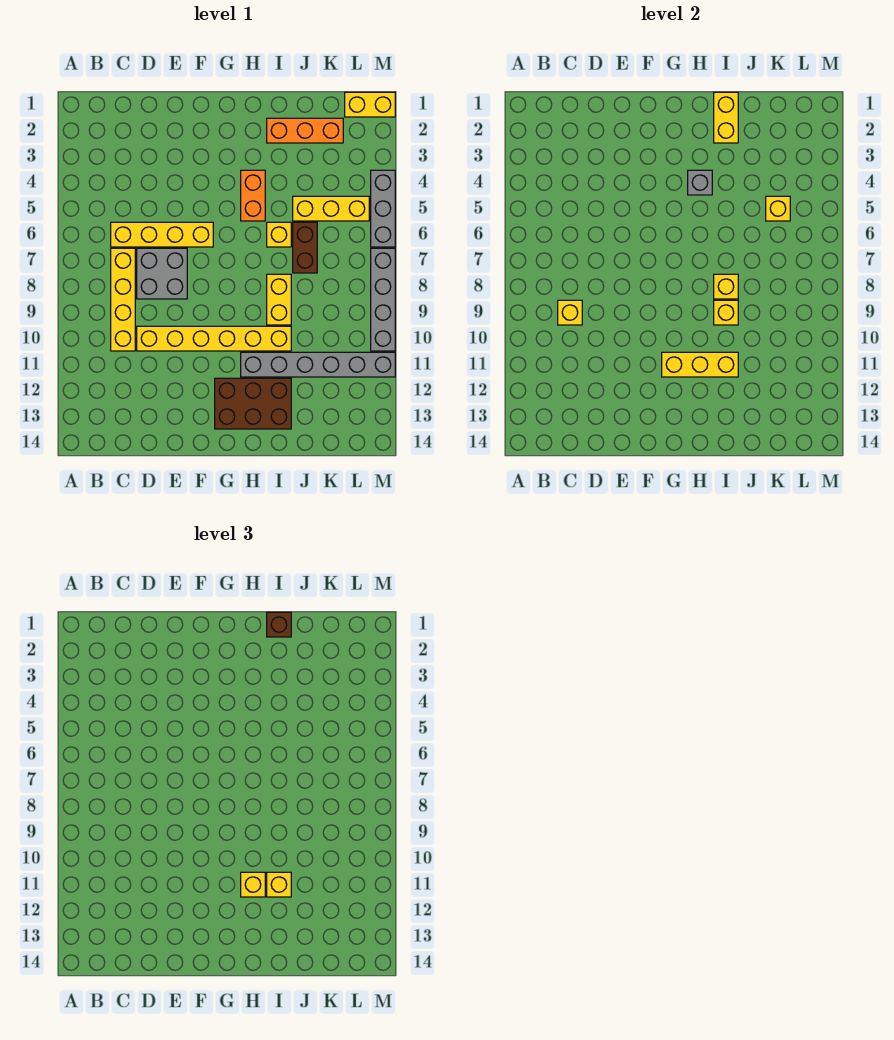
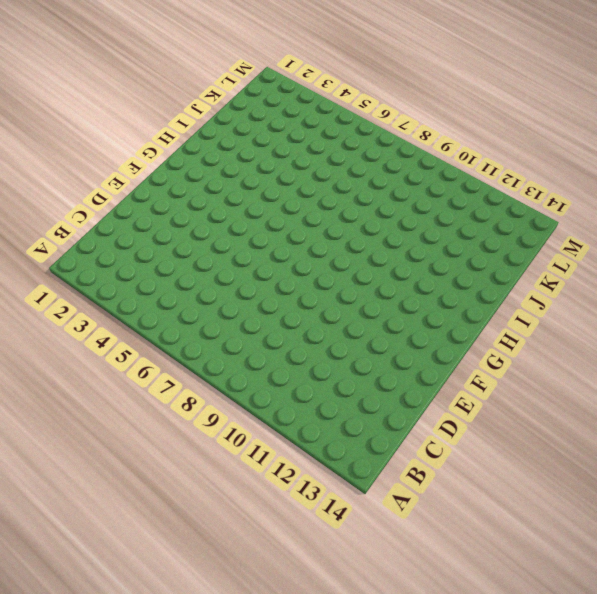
none -> yellow brick C6:F6 level 1
none -> yellow brick C7:C10 level 1
none -> grey brick D7:E8 level 1

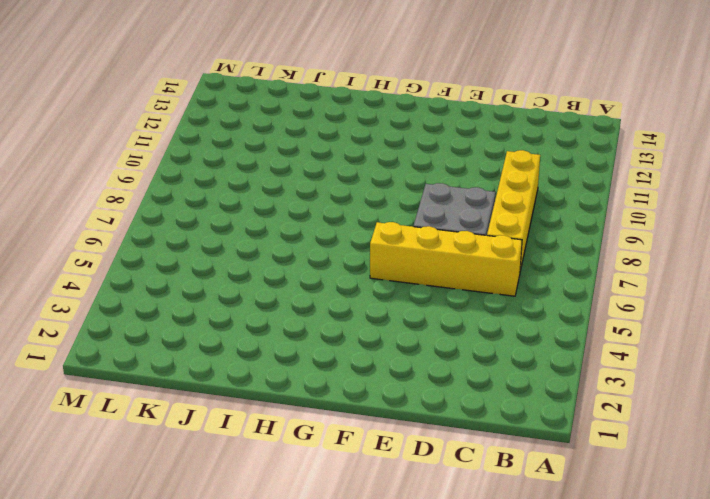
none -> yellow brick D10:I10 level 1
none -> brown brick G12:I13 level 1
none -> orange brick H4:H5 level 1

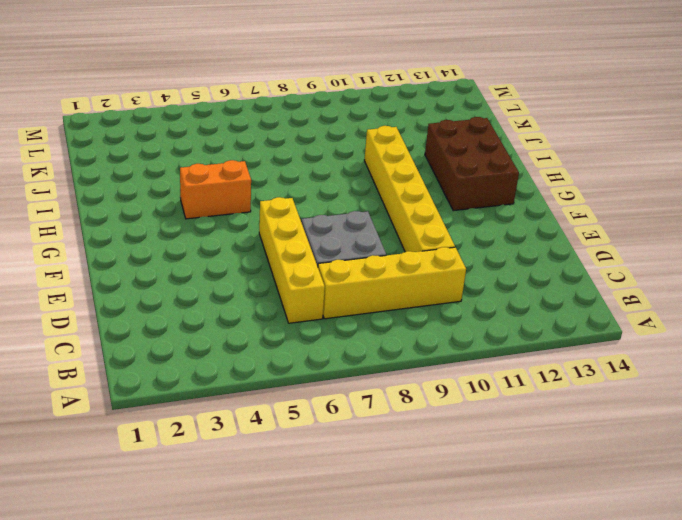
none -> grey brick H11:M11 level 1
none -> orange brick I2:K2 level 1
none -> yellow brick I6 level 1

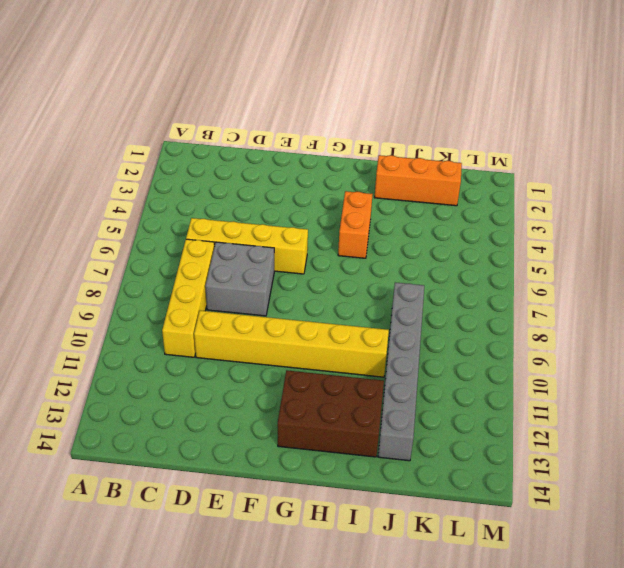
grey brick J8:J13 level 1 -> grey brick H11:M11 level 1
none -> yellow brick I6 level 1
none -> yellow brick I8:I9 level 1
none -> yellow brick J5:L5 level 1

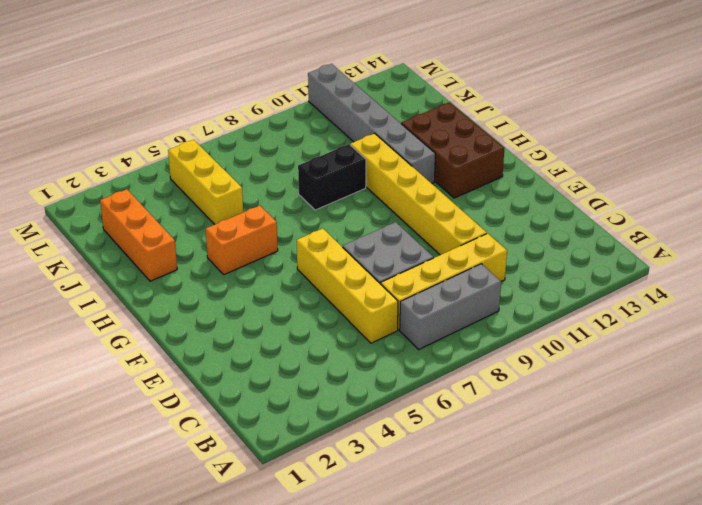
grey brick B7:B9 level 1 -> grey brick M4:M6 level 1
black brick I8:I9 level 1 -> yellow brick I8:I9 level 1
none -> yellow brick I6 level 1
none -> brown brick J6:J7 level 1
none -> yellow brick L1:M1 level 1

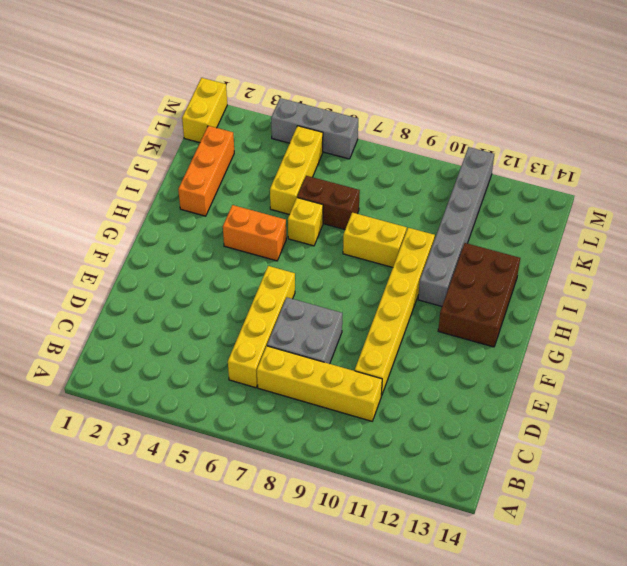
none -> grey brick M7:M10 level 1
none -> yellow brick C9 level 2
none -> yellow brick G11:I11 level 2

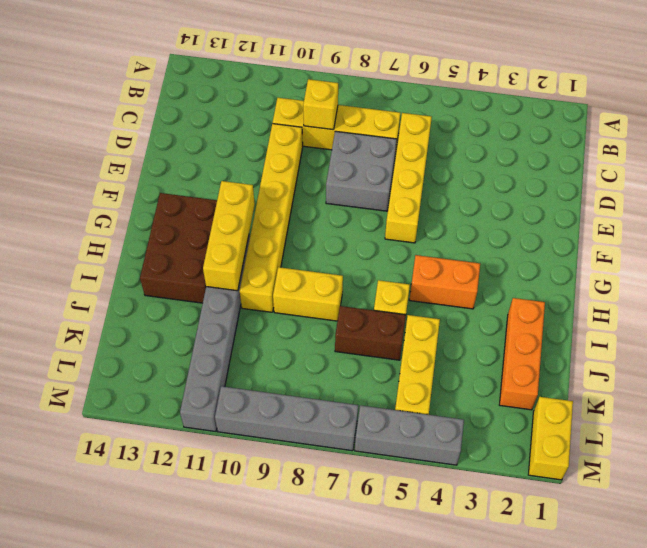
none -> grey brick H4 level 2
none -> yellow brick I1:I2 level 2
none -> yellow brick I8 level 2

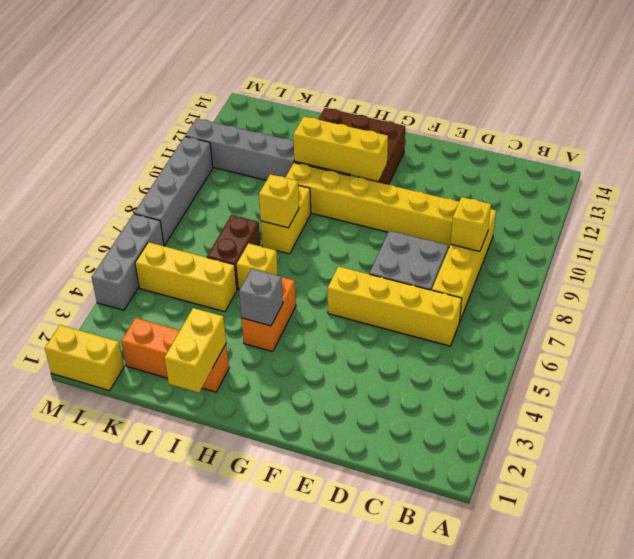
none -> yellow brick I9 level 2
none -> yellow brick K5 level 2
none -> yellow brick H11 level 3

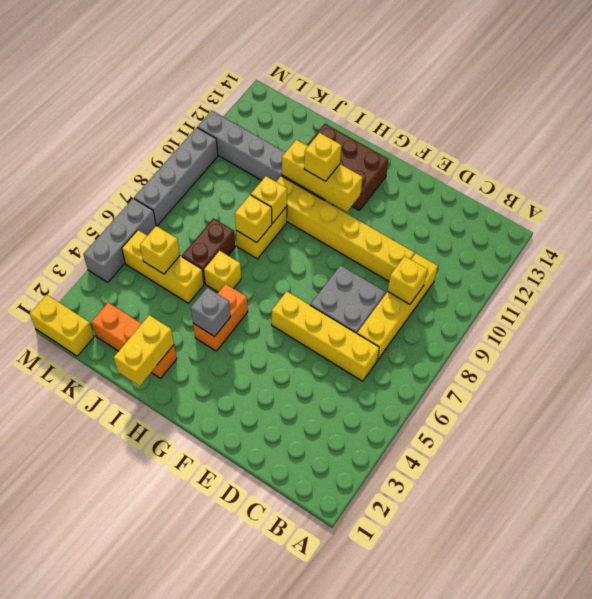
none -> brown brick I1 level 3
none -> yellow brick I11 level 3

